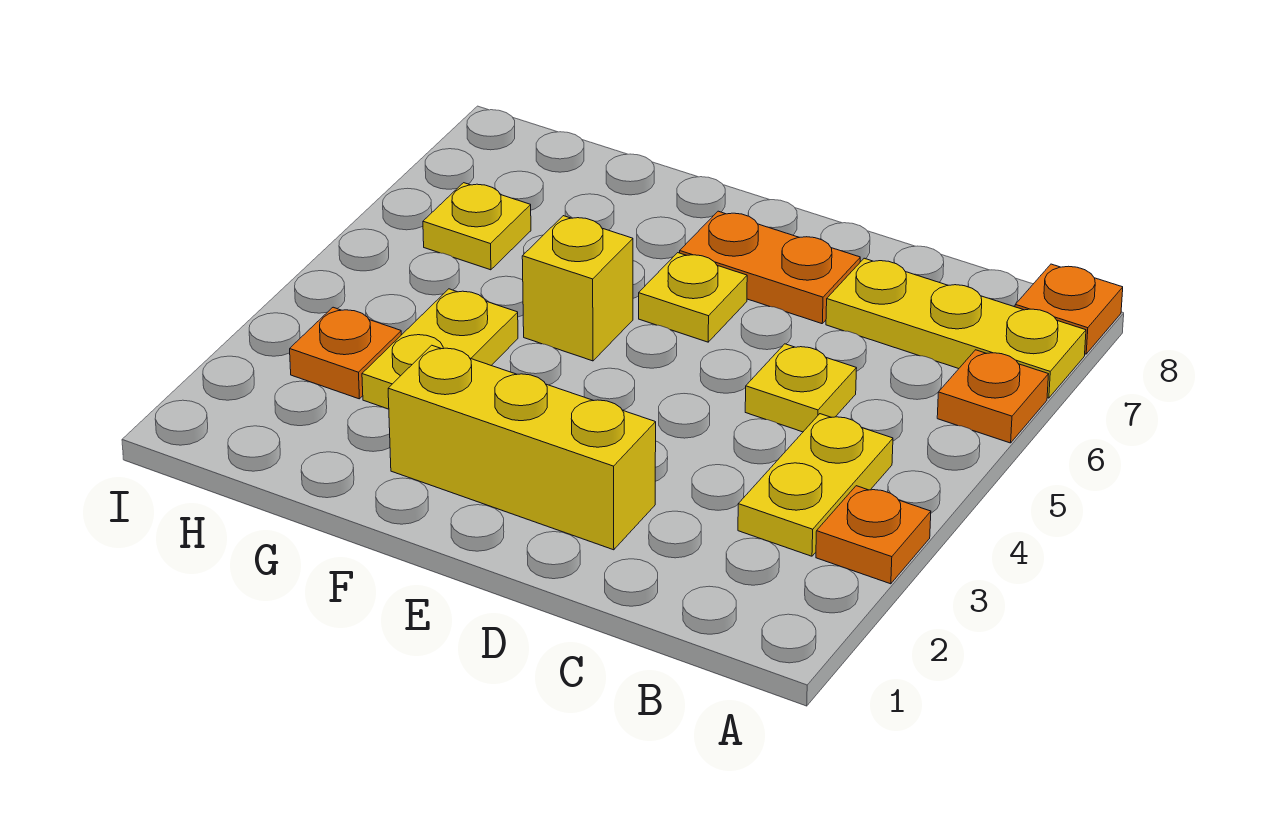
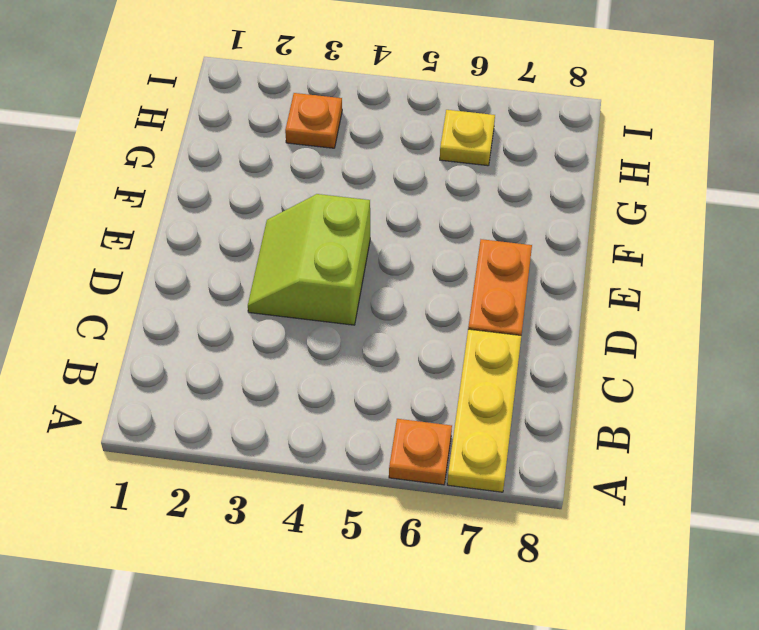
lime slope D3:E4 level 1 top 4 -> none
none -> orange plate A3 level 1
none -> orange plate A8 level 1
none -> yellow plate B3:B4 level 1

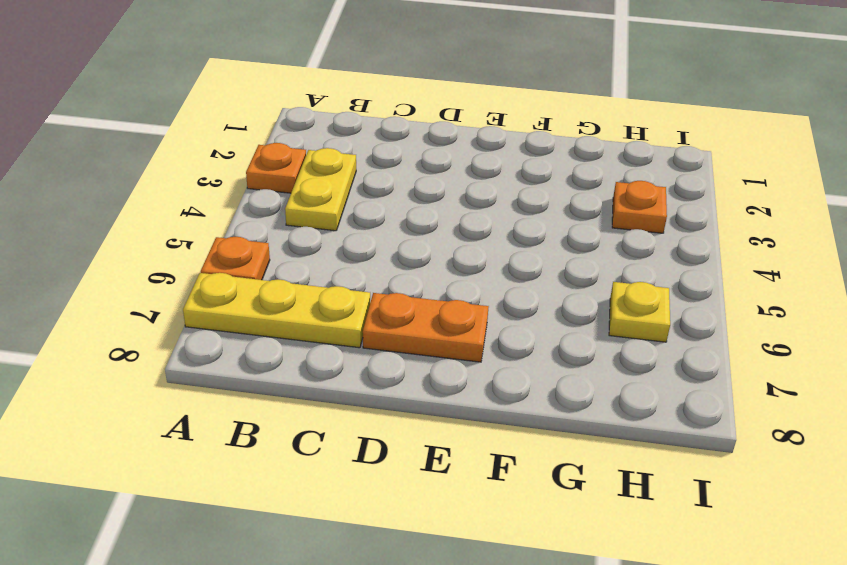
none -> orange plate A8 level 1
none -> yellow plate C5 level 1
none -> yellow brick D2:F2 level 1

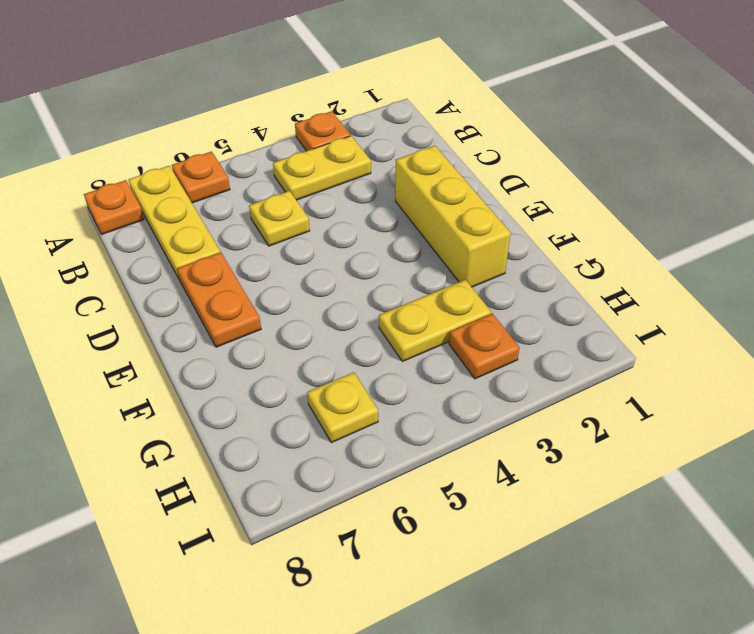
none -> yellow plate E6 level 1
none -> yellow brick F5 level 1

